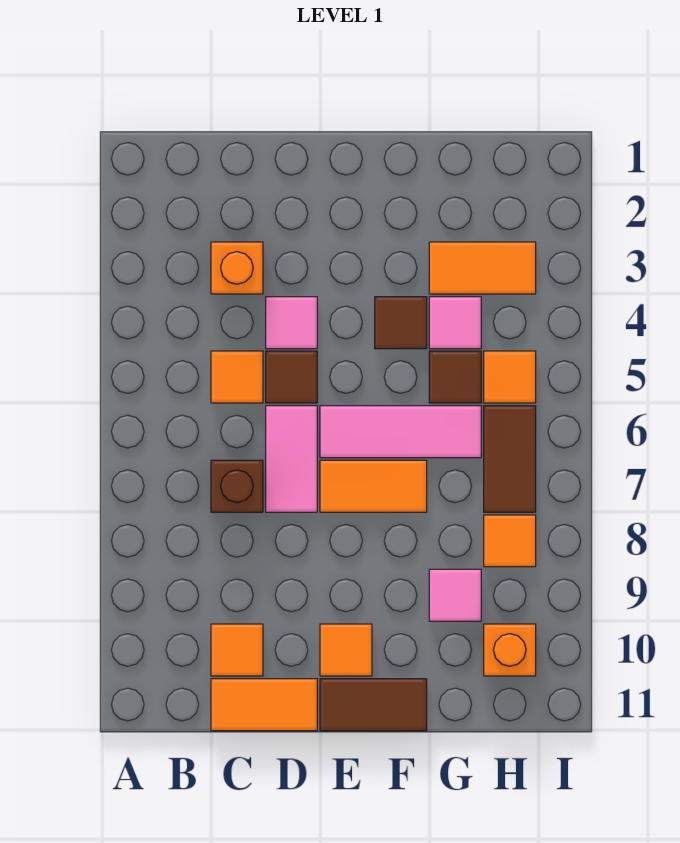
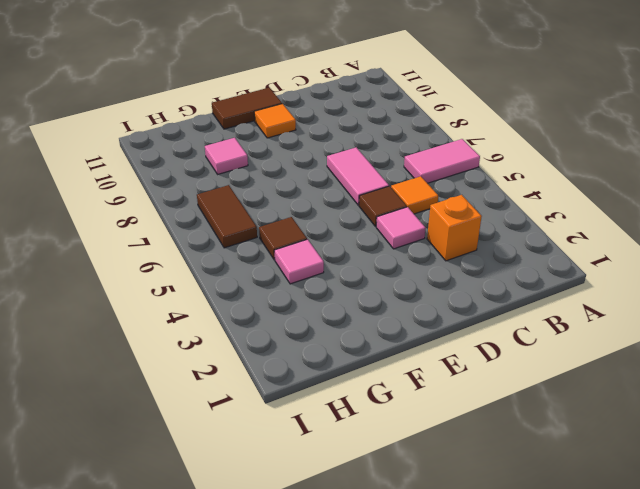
pink tile A6:B6 level 1 -> none
none -> brown brick C7 level 1
none -> orange tile C10 level 1
none -> orange tile C11:D11 level 1

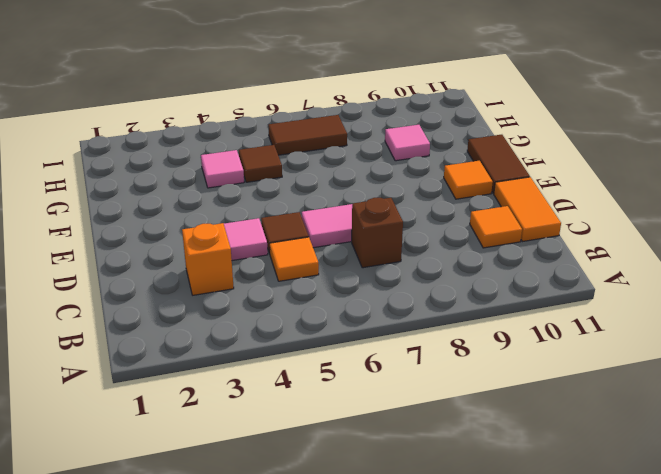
none -> pink tile E6:G6 level 1
none -> orange tile E7:F7 level 1
none -> brown tile F4 level 1

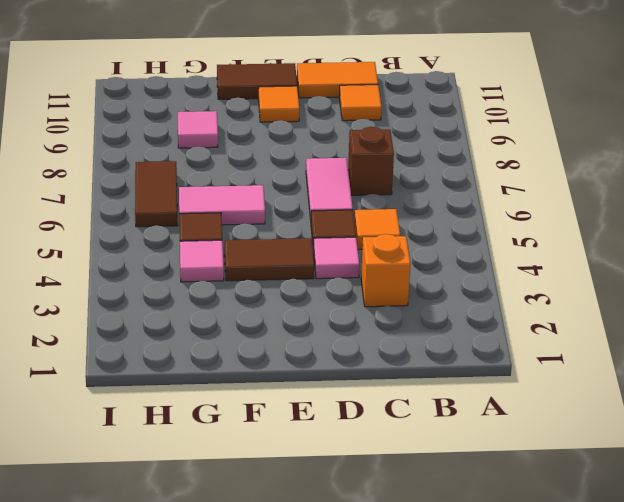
brown tile E4:F4 level 1 -> brown tile F4 level 1
pink tile F6:G6 level 1 -> pink tile E6:G6 level 1
none -> orange tile E7:F7 level 1
none -> orange tile G3:H3 level 1
none -> orange tile H5 level 1

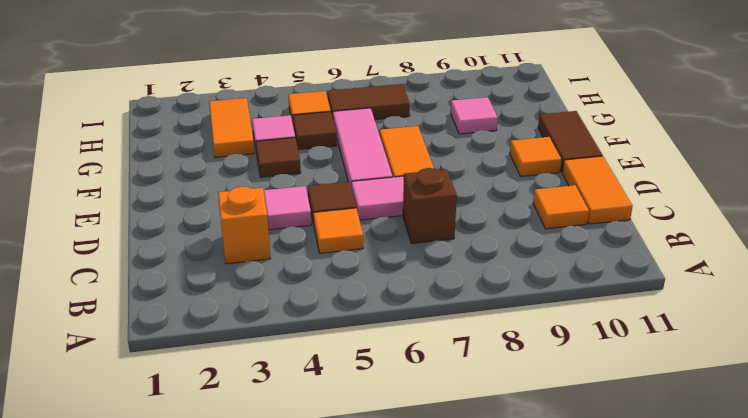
none -> orange tile H8 level 1
none -> orange brick H10 level 1

